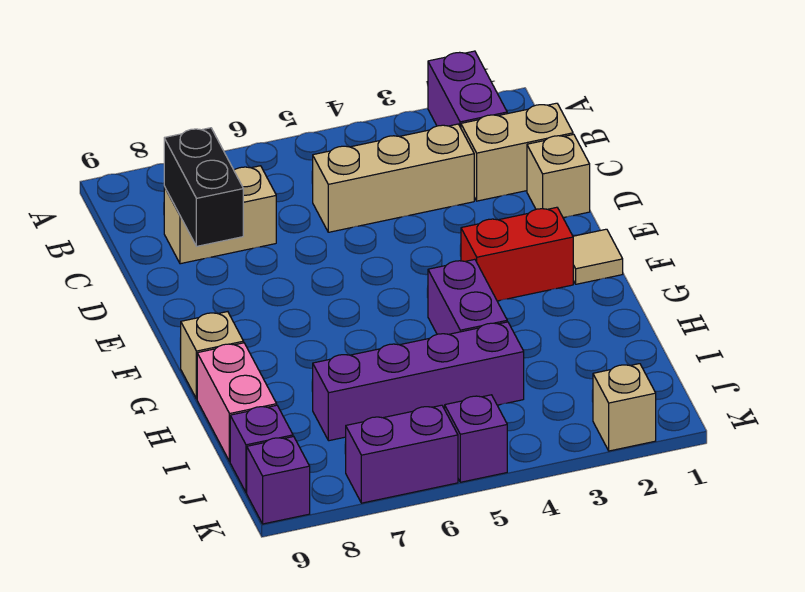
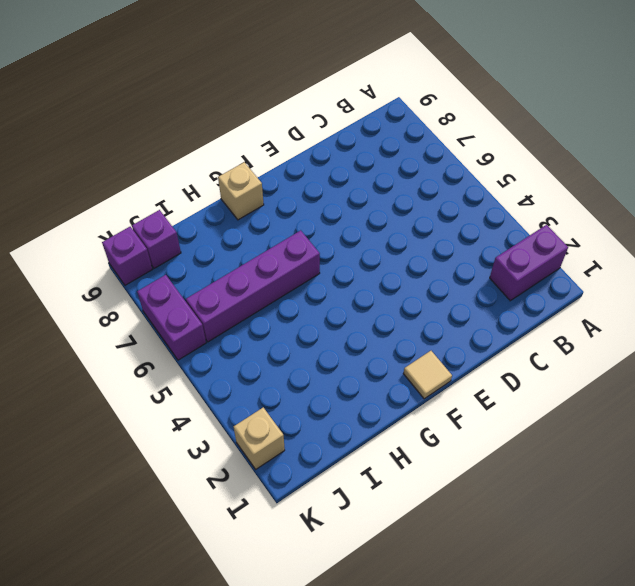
purple brick G6:J6 level 1 -> purple brick I4:I7 level 1
none -> tan brick C1:C2 level 1
none -> tan brick C3:C5 level 1
none -> tan brick C7:C8 level 1

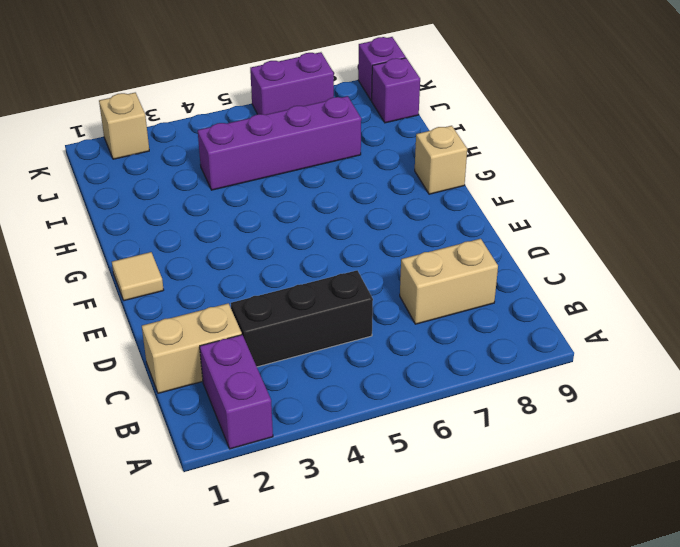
black brick C3:C5 level 1 -> tan brick C3:C5 level 1
none -> tan brick D1 level 1
none -> red brick F2:F3 level 1
none -> purple brick G4:H4 level 1

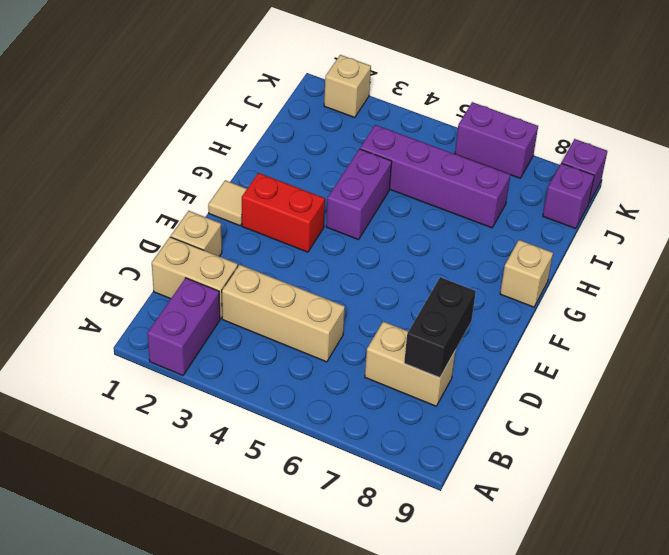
none -> pink brick H9:I9 level 1
none -> purple brick K5 level 1

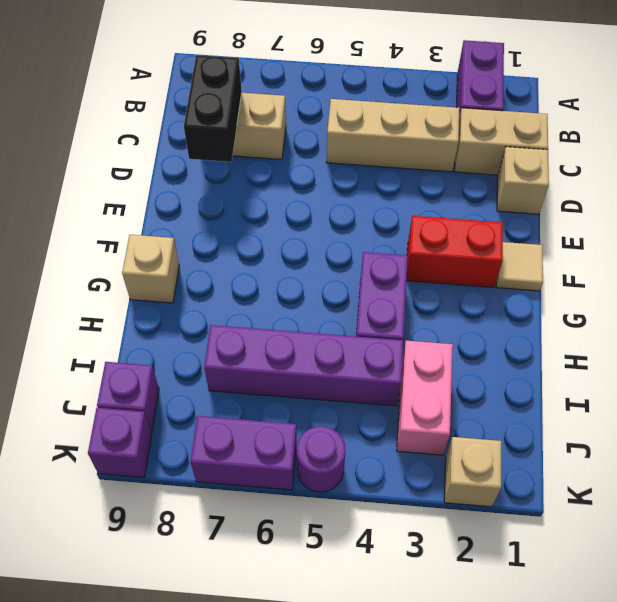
pink brick I3:J3 level 1 -> pink brick H9:I9 level 1
purple round brick K5 level 1 -> purple brick K5 level 1

